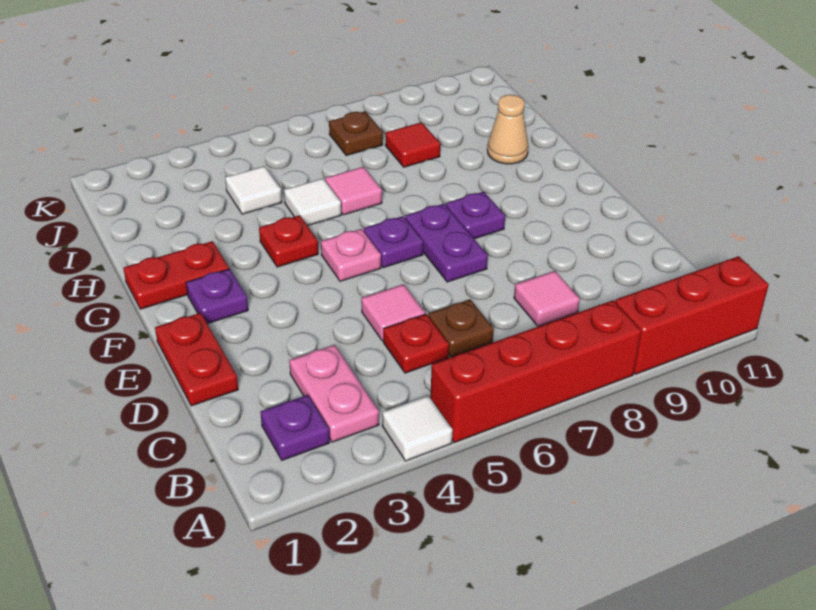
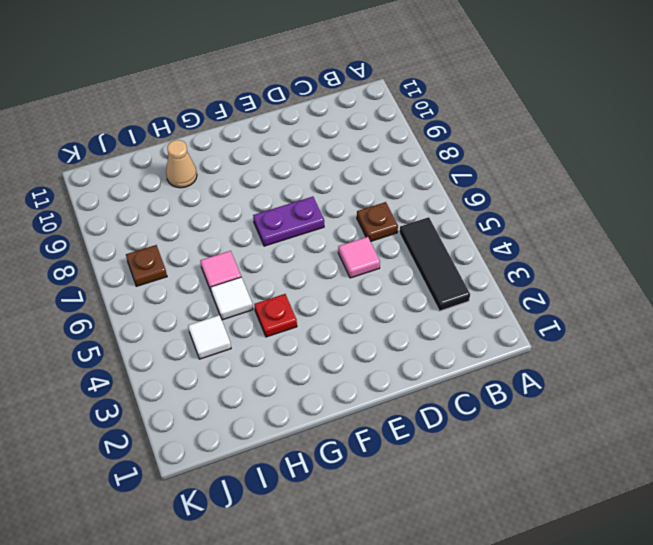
black tile B3:B5 level 1 -> pink plate B3:C3 level 1
none -> white tile A4 level 1
none -> red brick A5:A8 level 1
none -> red brick A9:A11 level 1

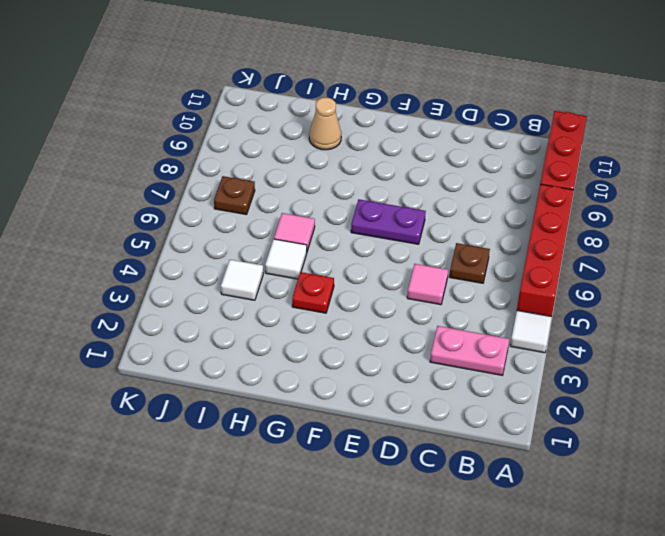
none -> purple plate B2 level 1
none -> red plate C5 level 1
none -> pink tile C8 level 1

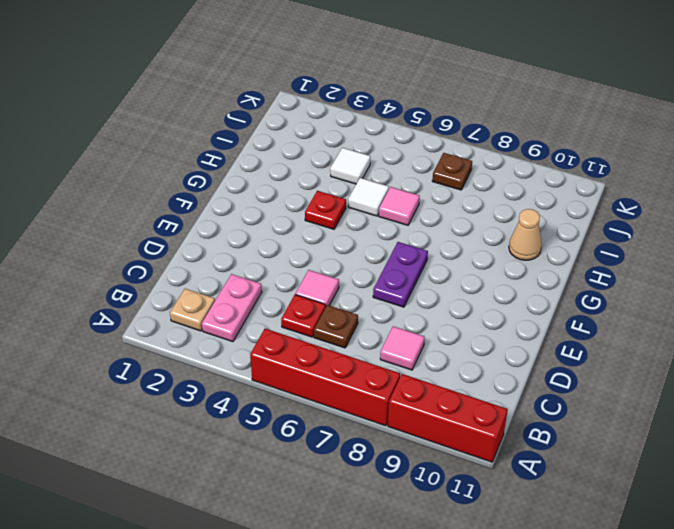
tan plate B2 level 1 -> purple plate B2 level 1
none -> white tile A4 level 1
none -> red plate D1:E1 level 1
none -> purple plate F2 level 1

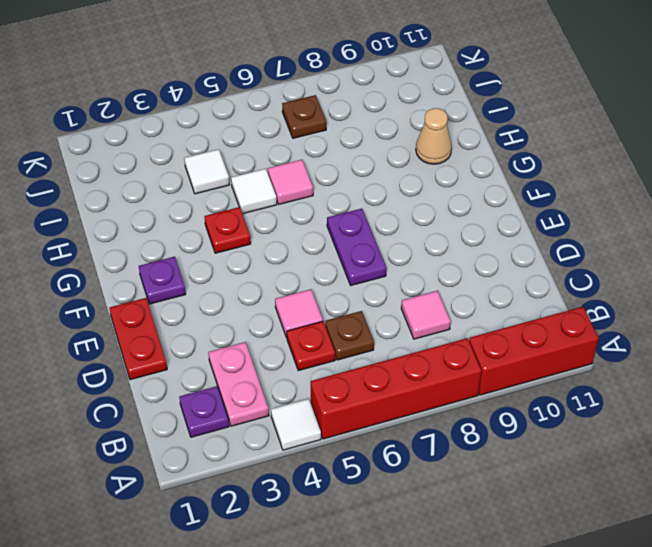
none -> pink plate F5 level 1
none -> purple plate F6 level 1
none -> purple plate F8 level 1

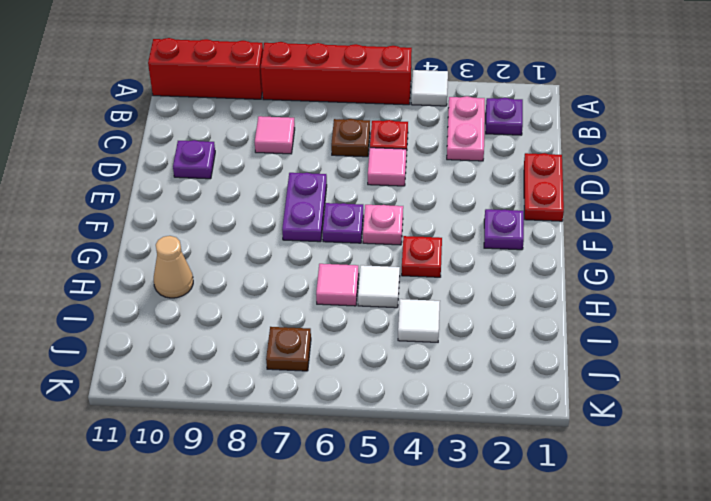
purple plate D10 level 1 -> purple plate F8 level 1
none -> red plate G1:G2 level 1
none -> red tile I8 level 1

